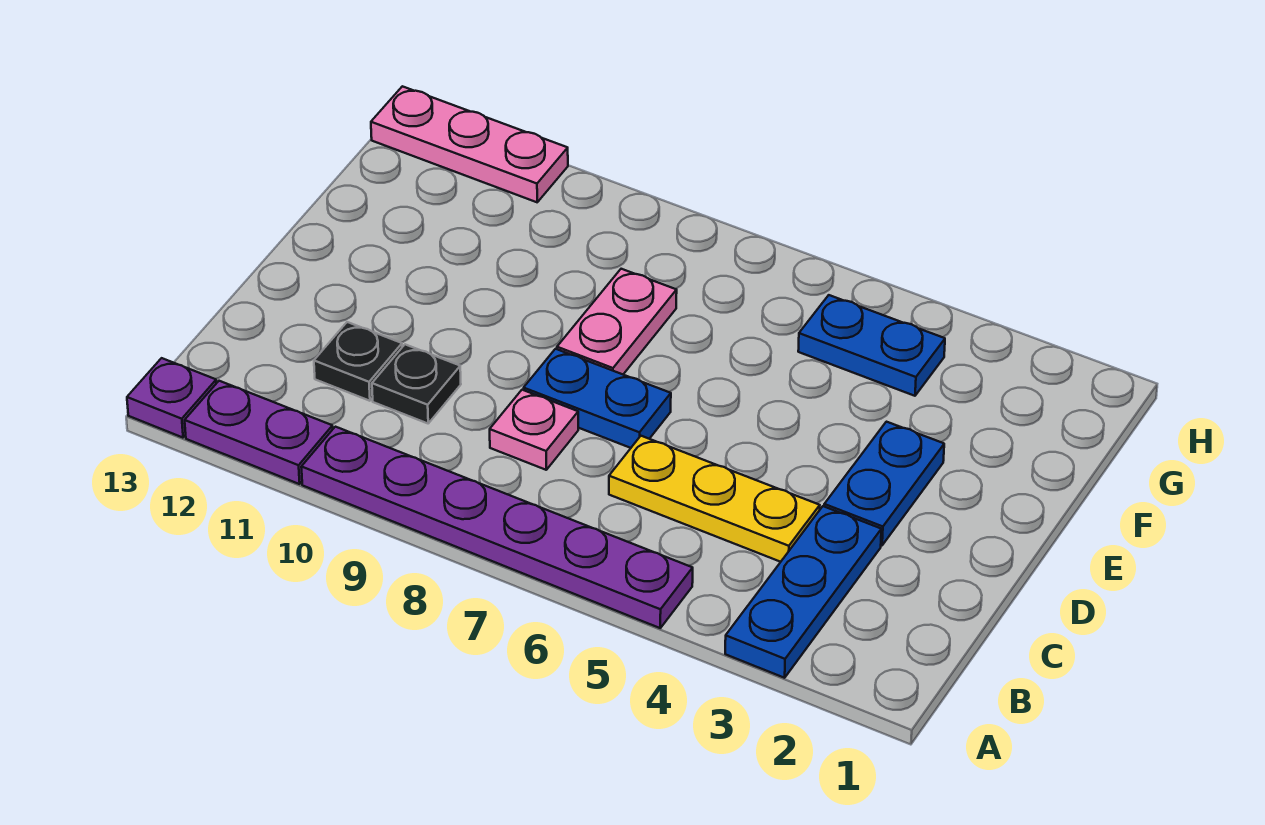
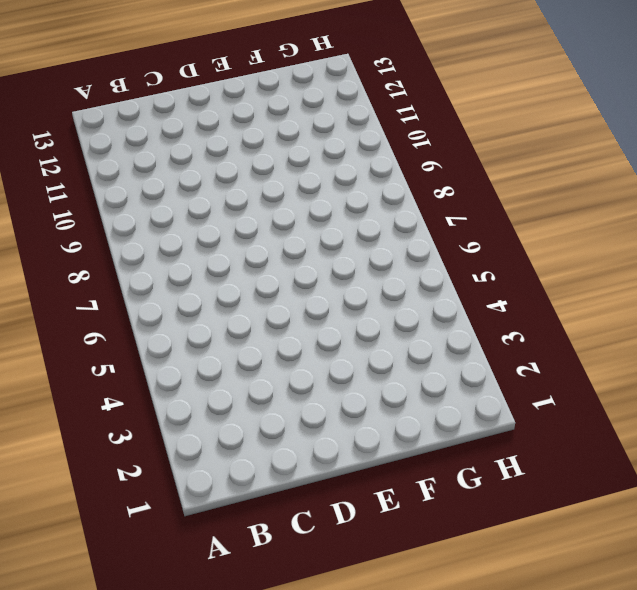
none -> blue plate A3:C3 level 1
none -> purple plate A5:A10 level 1
none -> purple plate A11:A12 level 1

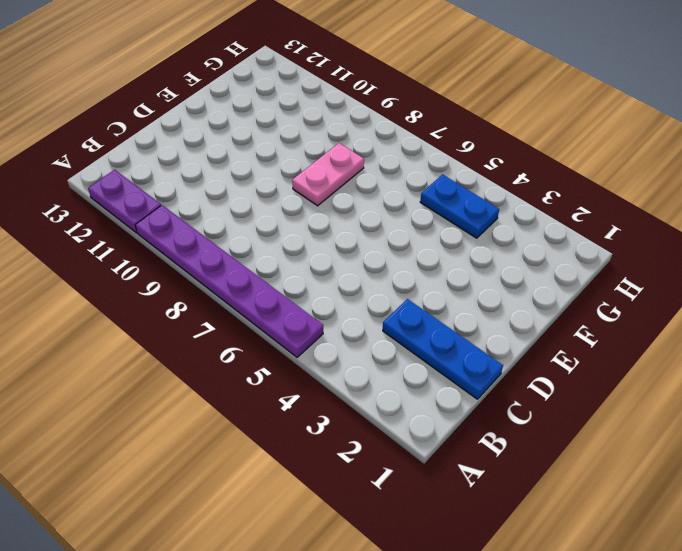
blue plate C1:C3 level 1 -> blue plate A3:C3 level 1
none -> purple plate A13 level 1
none -> yellow plate C4:C6 level 1
none -> pink plate C8 level 1

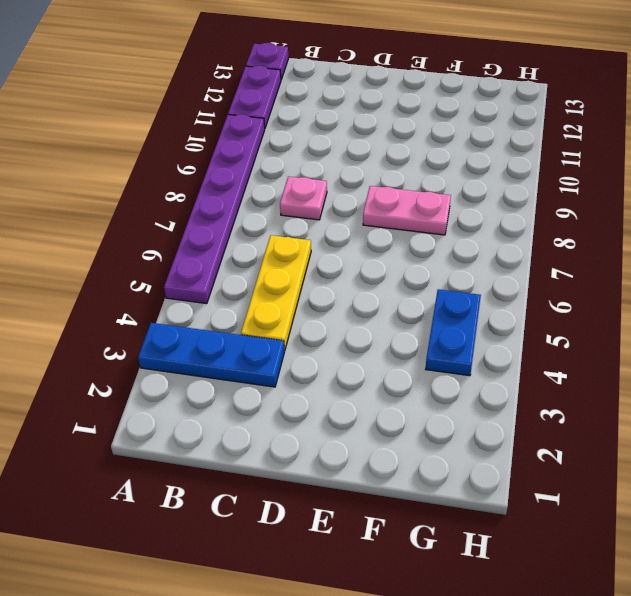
none -> black plate C10 level 1
none -> black plate C11 level 1
none -> blue plate D3:E3 level 1

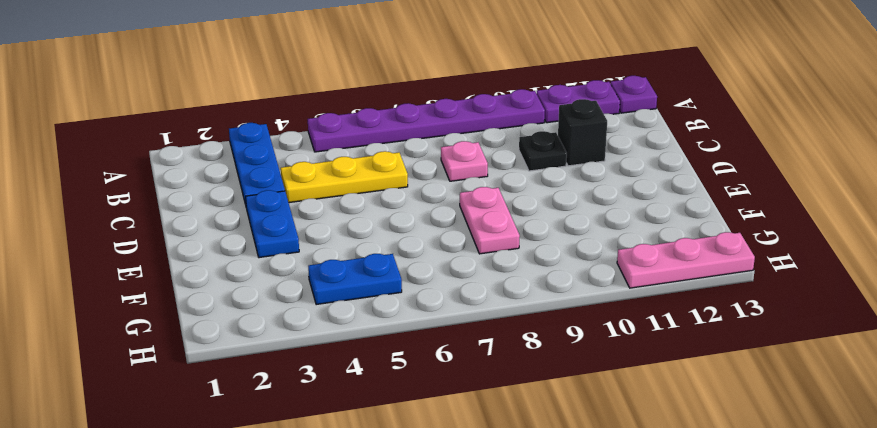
black brick C11 level 1 -> black plate C11 level 1
none -> blue plate D7:D8 level 1

